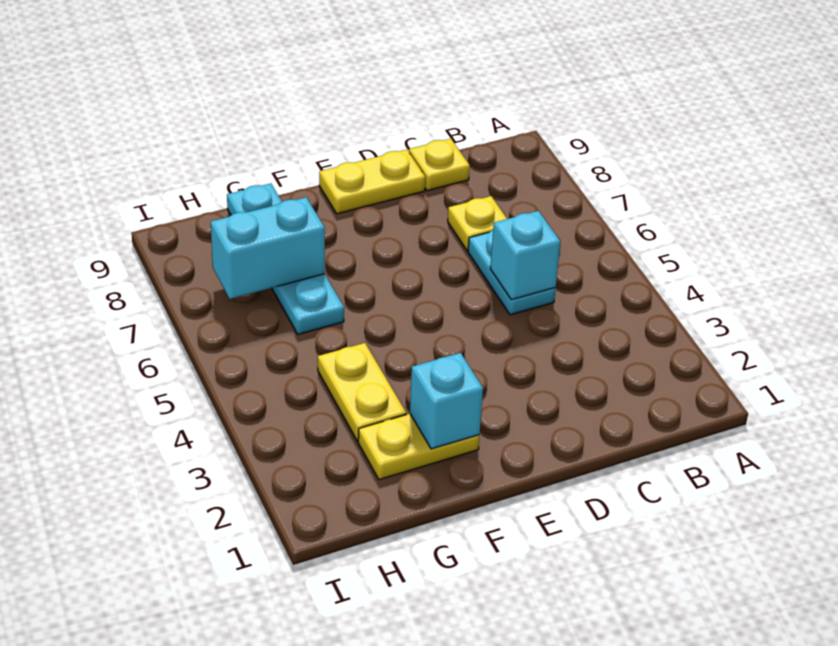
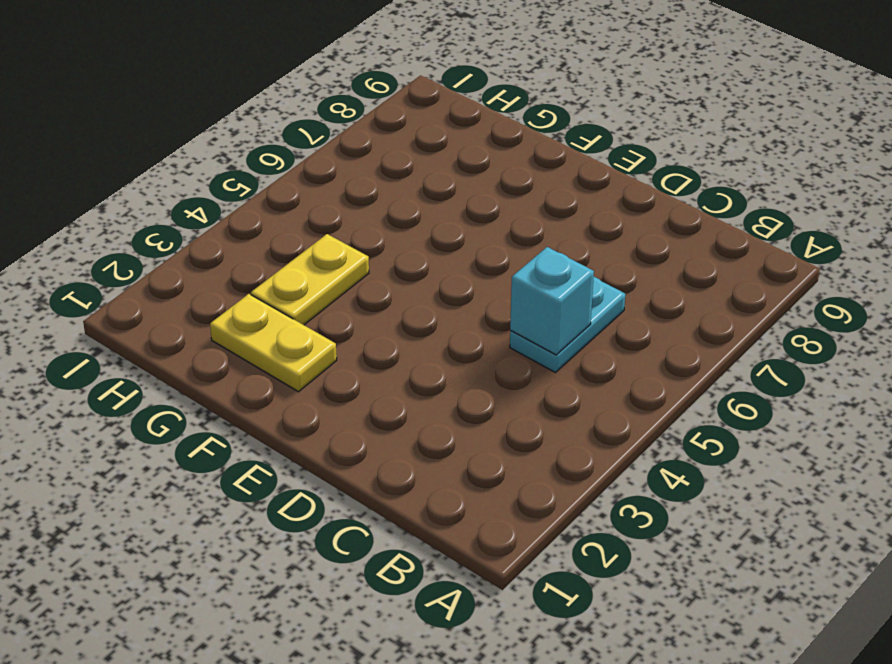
none -> yellow plate C7 level 1
none -> yellow plate C9 level 1

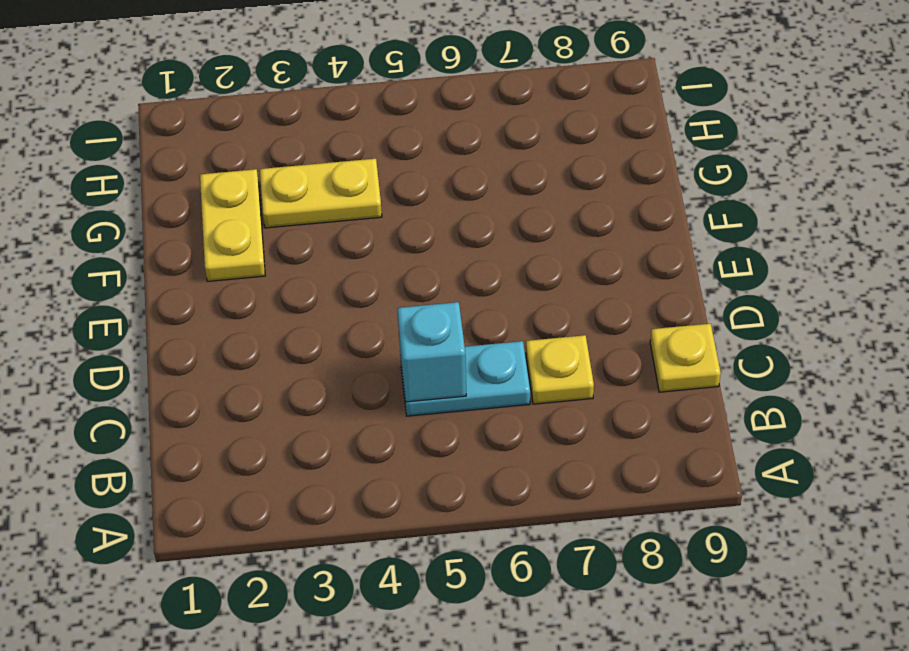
none -> yellow plate D9:E9 level 1
none -> cyan plate G6:G9 level 1

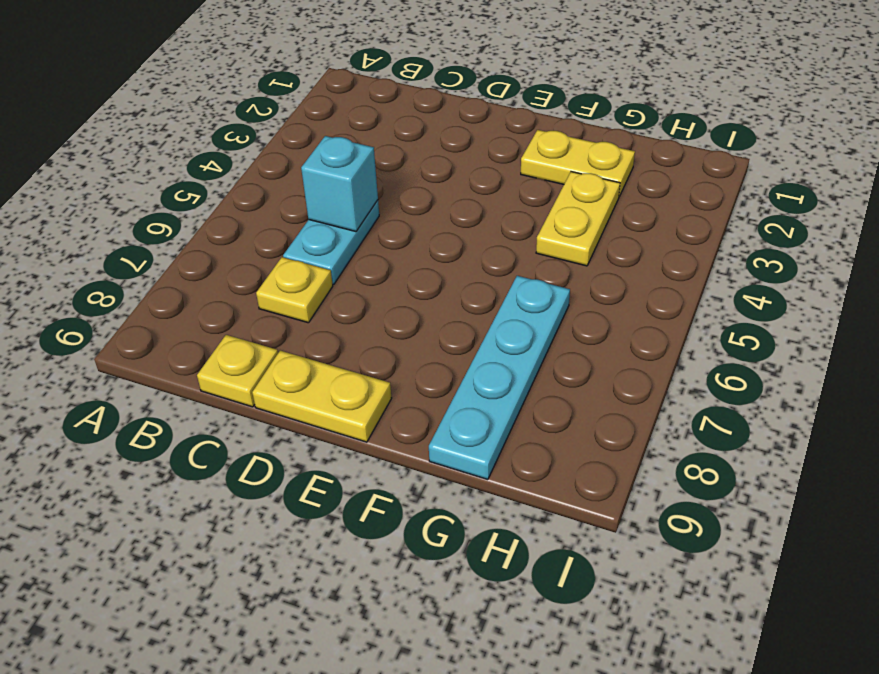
none -> cyan brick F2 level 2
none -> cyan brick G7:H7 level 2

